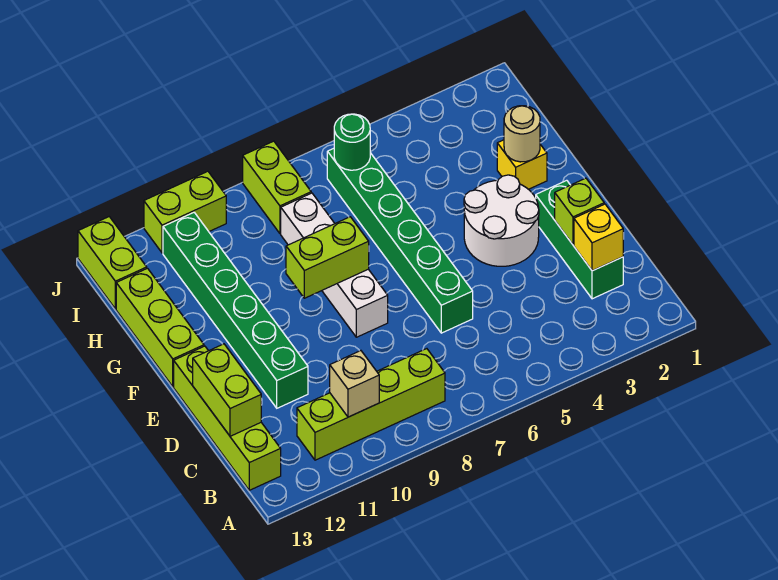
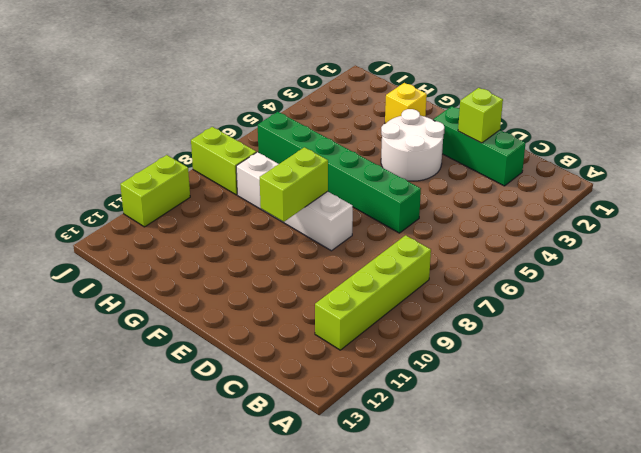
none -> lime brick B13:E13 level 1
none -> green brick D11:I11 level 1
none -> lime brick F13:H13 level 1

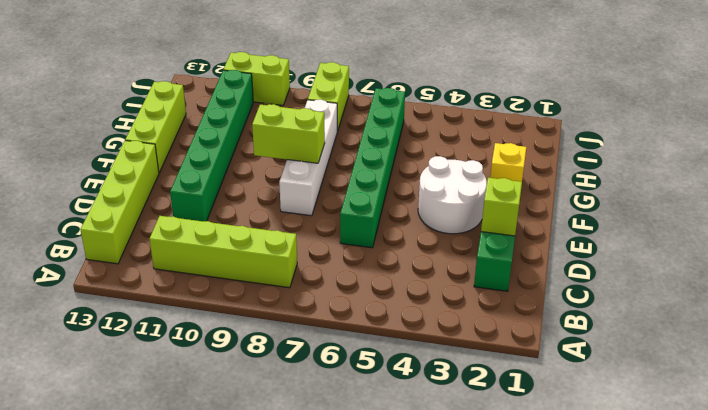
none -> lime brick I13:J13 level 1
none -> tan brick B10 level 2
none -> yellow brick C2 level 2

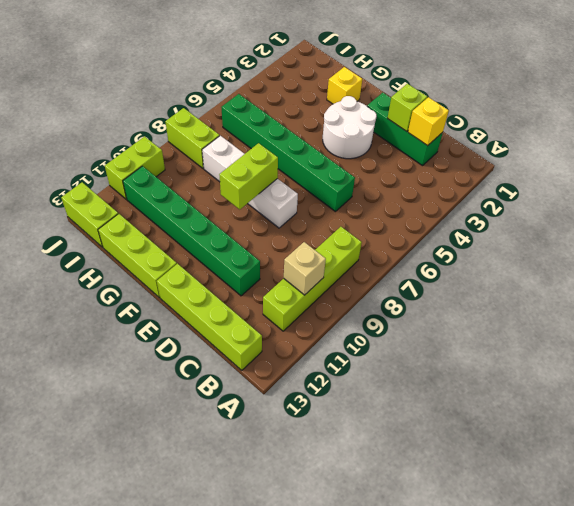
none -> lime brick C13:D13 level 2
none -> tan round brick G2 level 2
none -> green round brick I6 level 2

